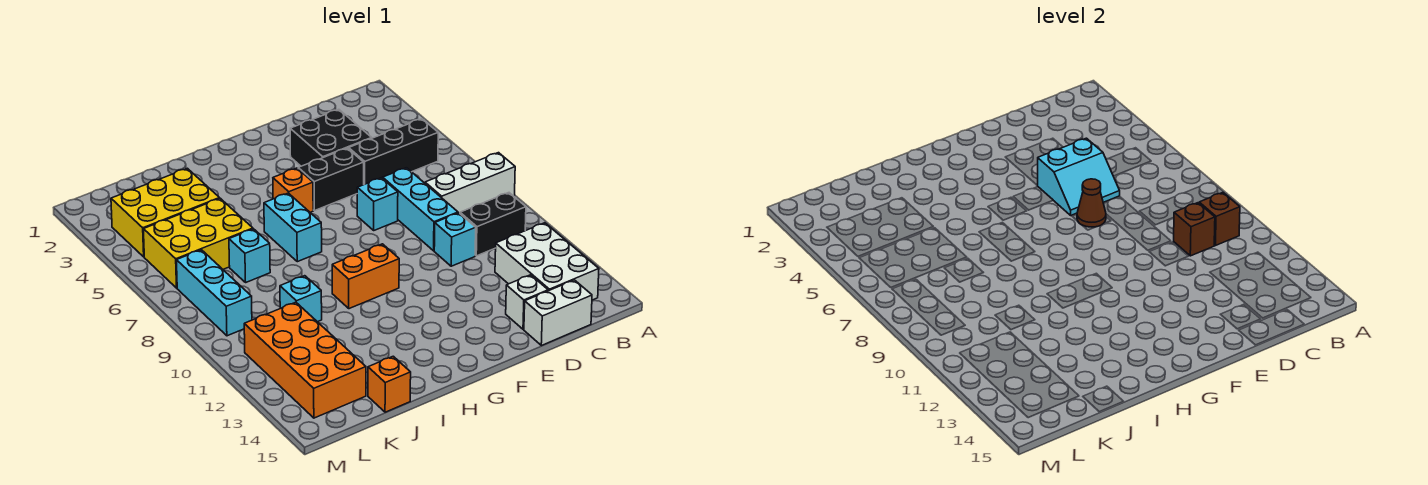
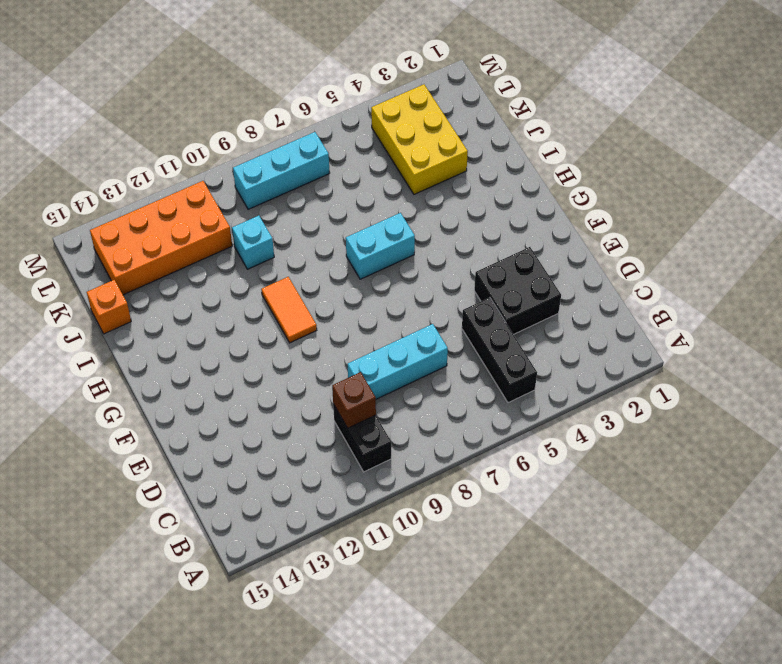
orange tile G10:H10 level 1 -> orange brick G10:H10 level 1
none -> white brick A8:C8 level 1
none -> white brick B12:C14 level 1
none -> white brick C15:D15 level 1

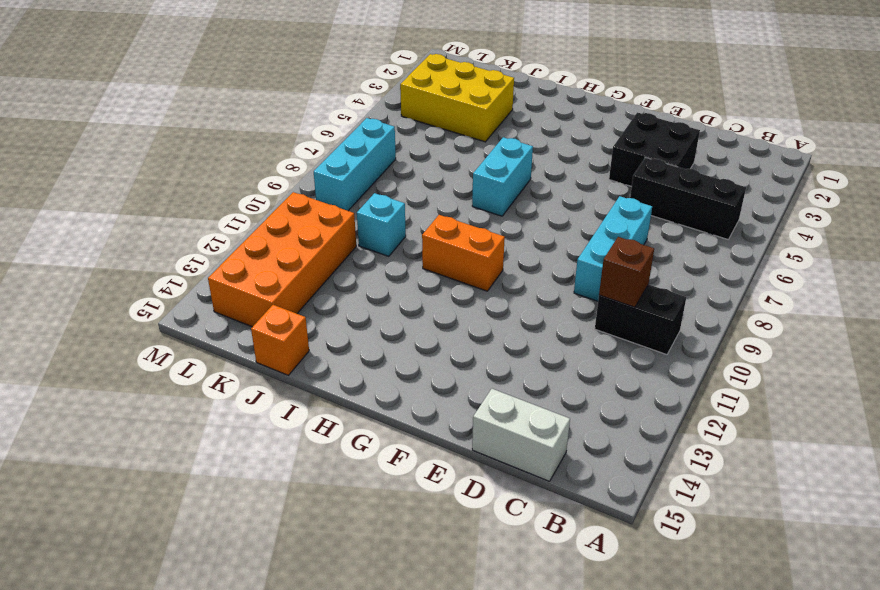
none -> white brick A8:C8 level 1
none -> white brick B12:C14 level 1
none -> cyan brick D10 level 1

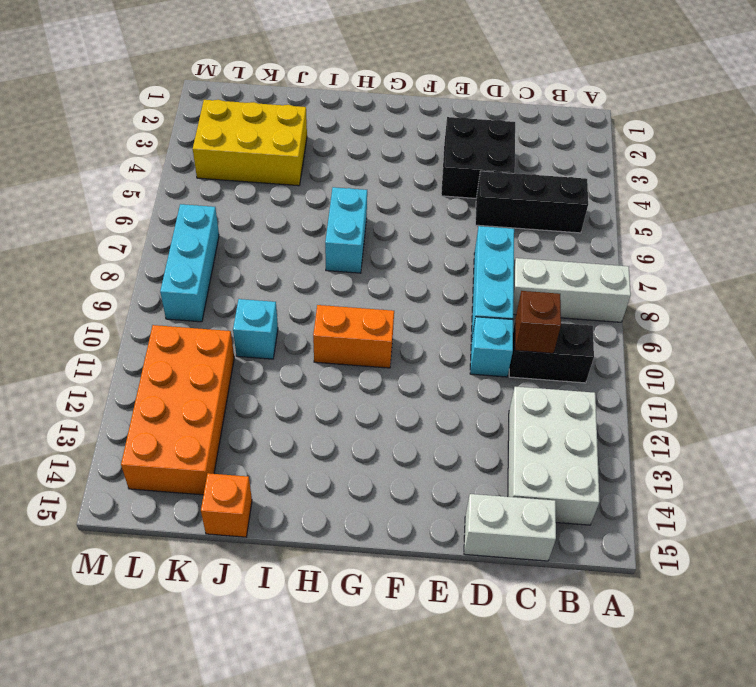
none -> white brick D14 level 1
none -> black brick E5:F5 level 1
none -> cyan brick E7 level 1

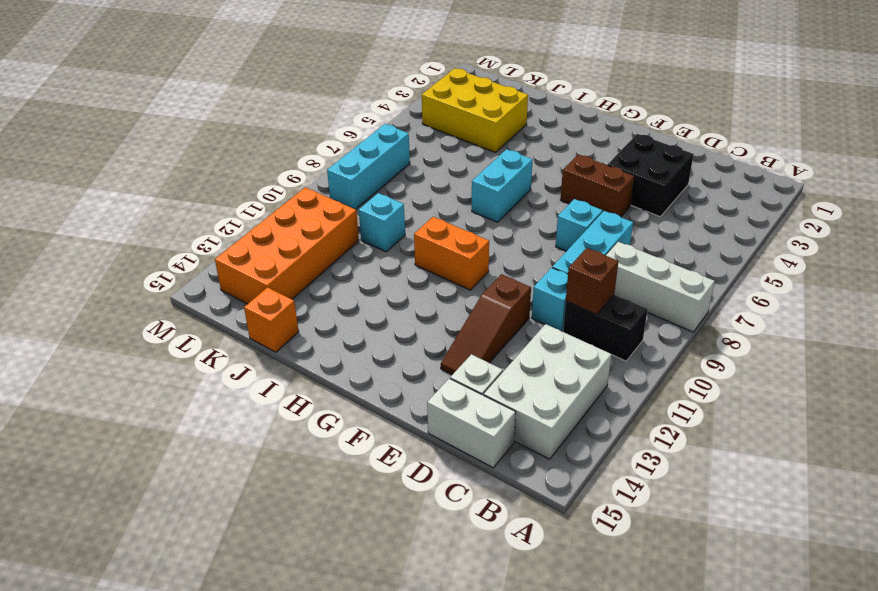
brown brick E5:F5 level 1 -> black brick E5:F5 level 1
brown slope E11:E13 level 1 top 11 -> none
none -> black brick B5:D5 level 1
none -> orange brick G5 level 1
none -> yellow brick J5:L6 level 1

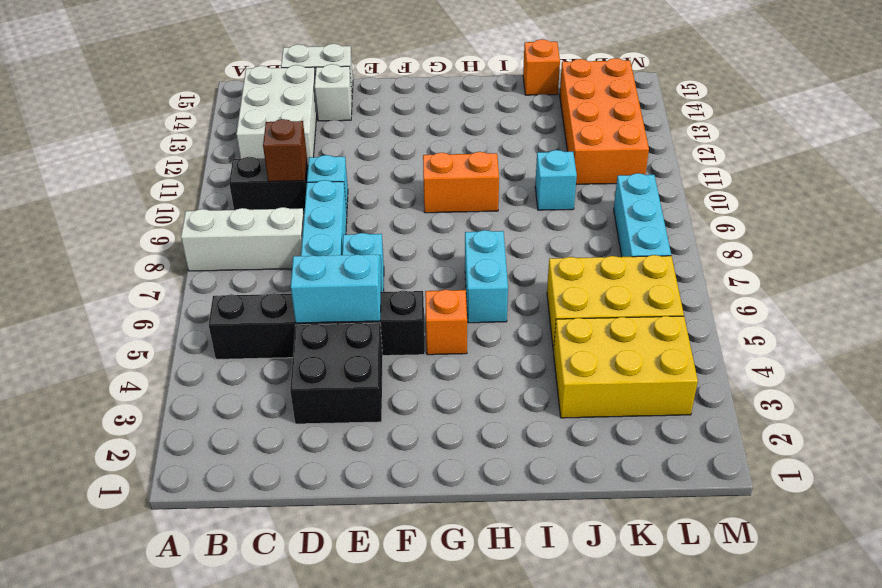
none -> cyan brick J7 level 1
none -> brown brick B10 level 2
none -> brown cone E7 level 2

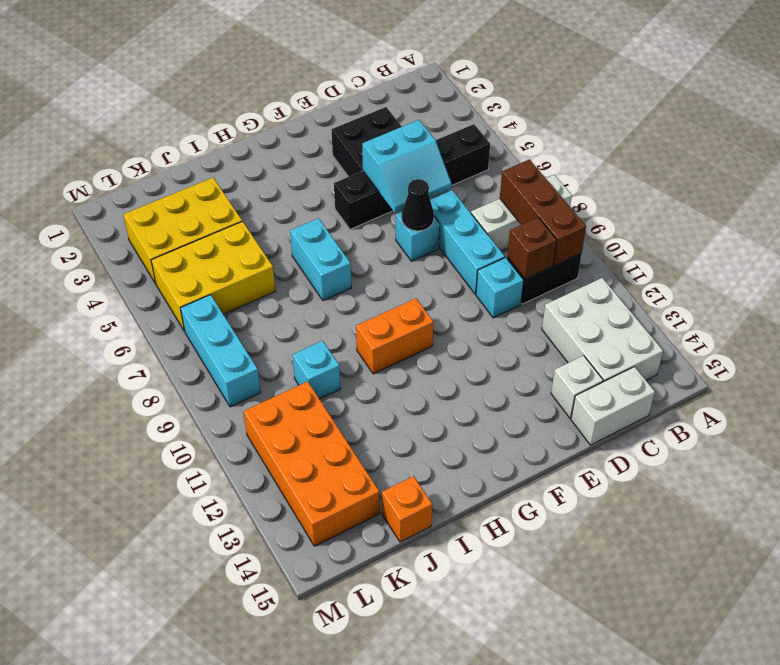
brown brick B8:B10 level 2 -> brown brick B10 level 2
black cone E7 level 2 -> brown cone E7 level 2
none -> orange brick G5 level 1
none -> cyan brick J7 level 1

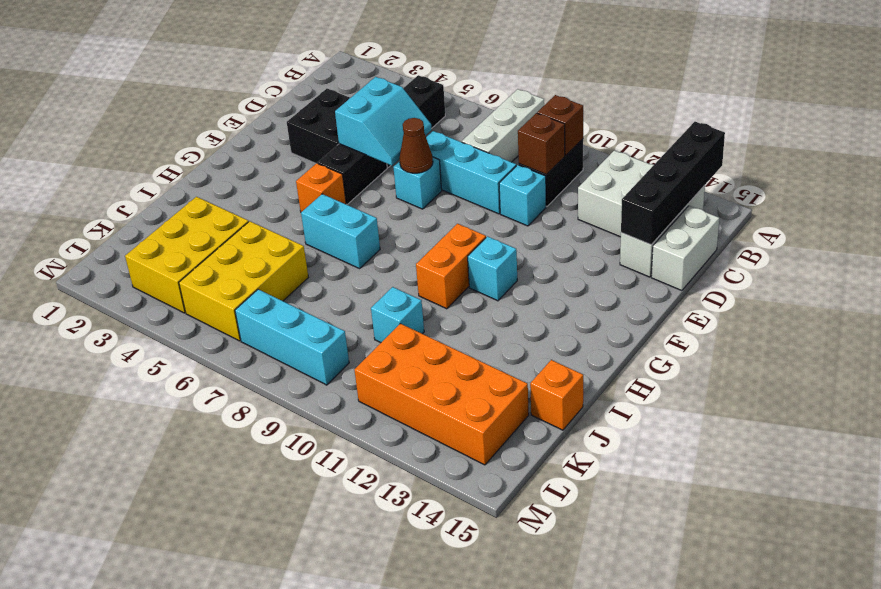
black brick A14:D14 level 2 -> none
cyan brick G11 level 1 -> cyan brick J7 level 1

